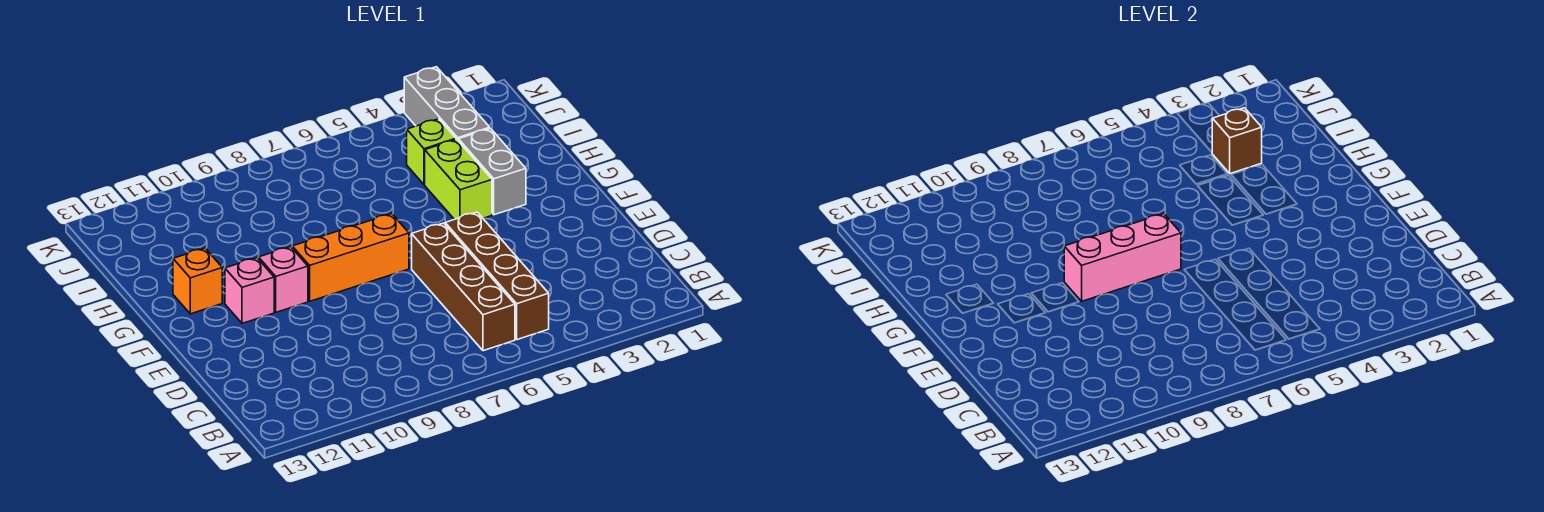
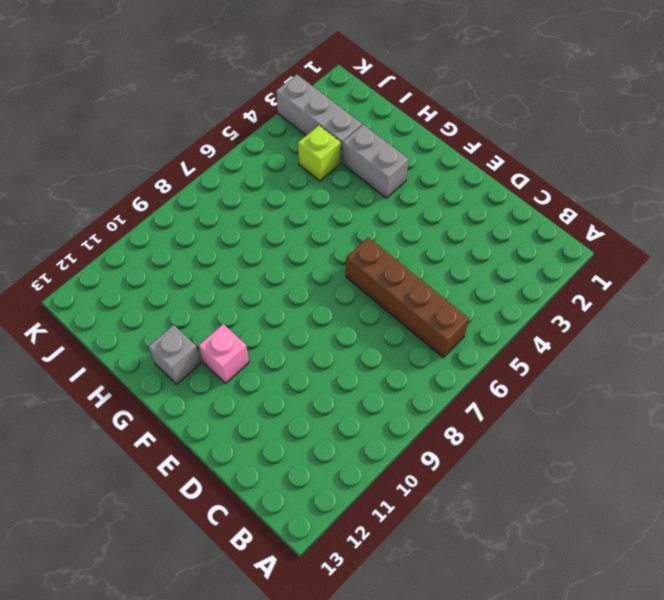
grey brick G12 level 1 -> orange brick G12 level 1
none -> brown brick B5:E5 level 1
none -> orange brick F7:F9 level 1
none -> pink brick F10 level 1

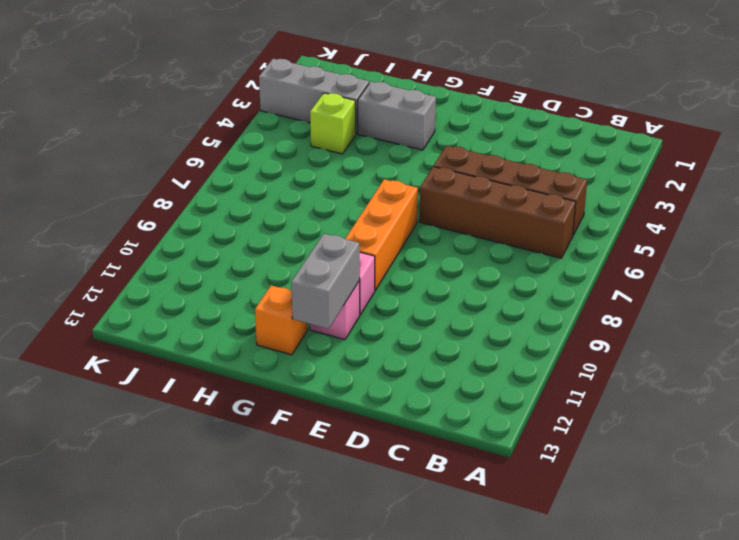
grey brick F11:F12 level 2 -> none
none -> lime brick G4:H4 level 1
none -> pink brick F7:F9 level 2
none -> brown brick I3 level 2

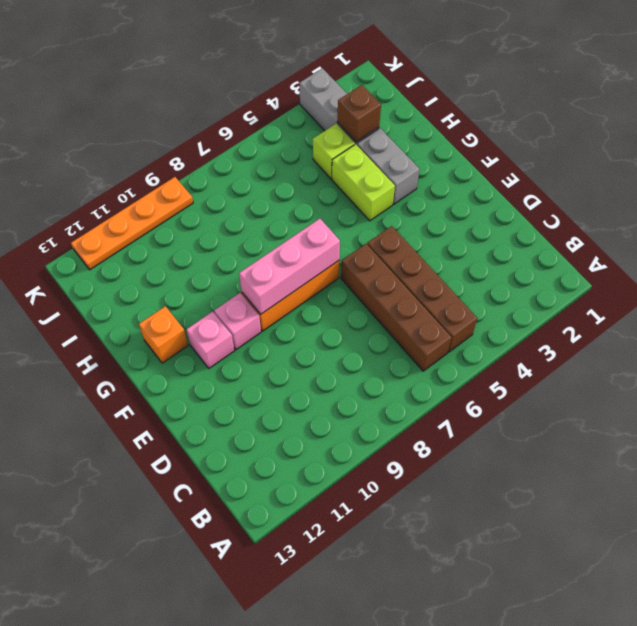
orange plate K9:K12 level 1 -> none

